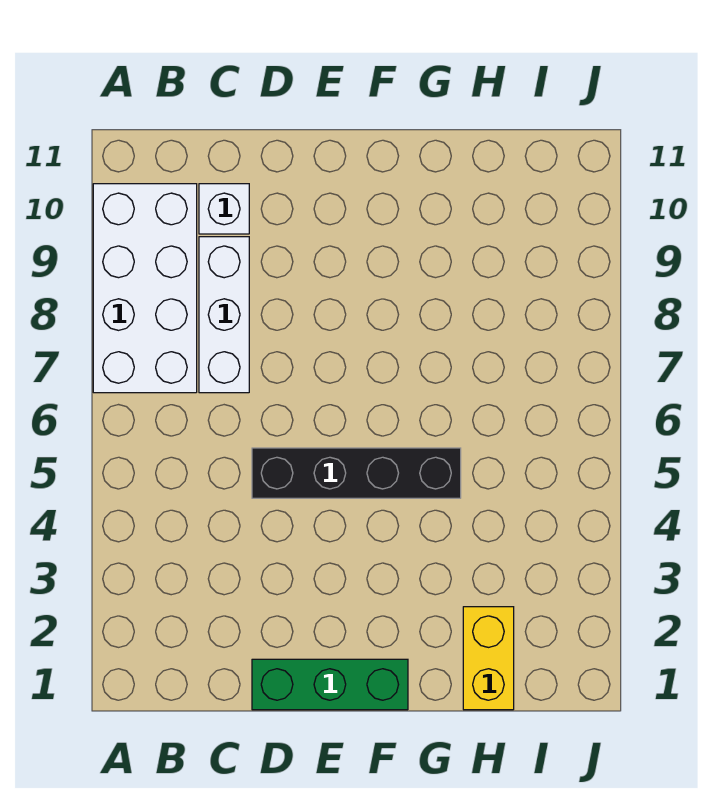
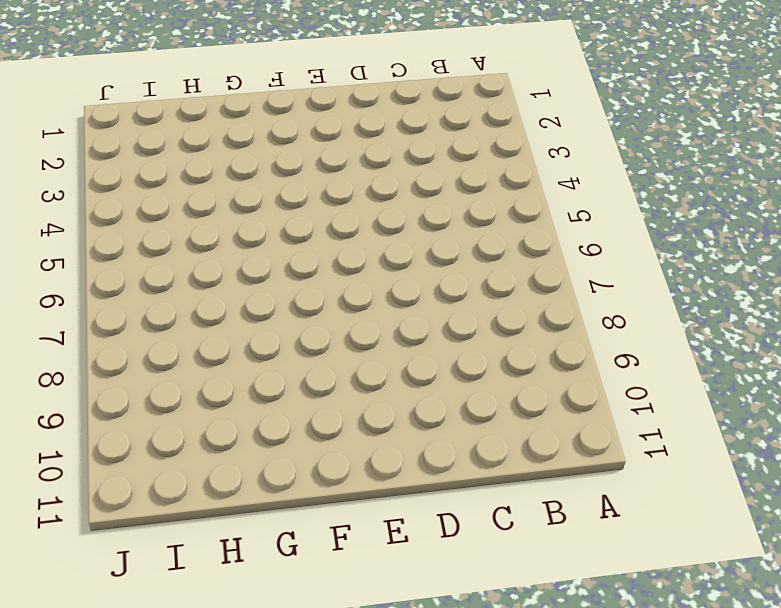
none -> white brick A7:B10 level 1
none -> white brick C7:C9 level 1

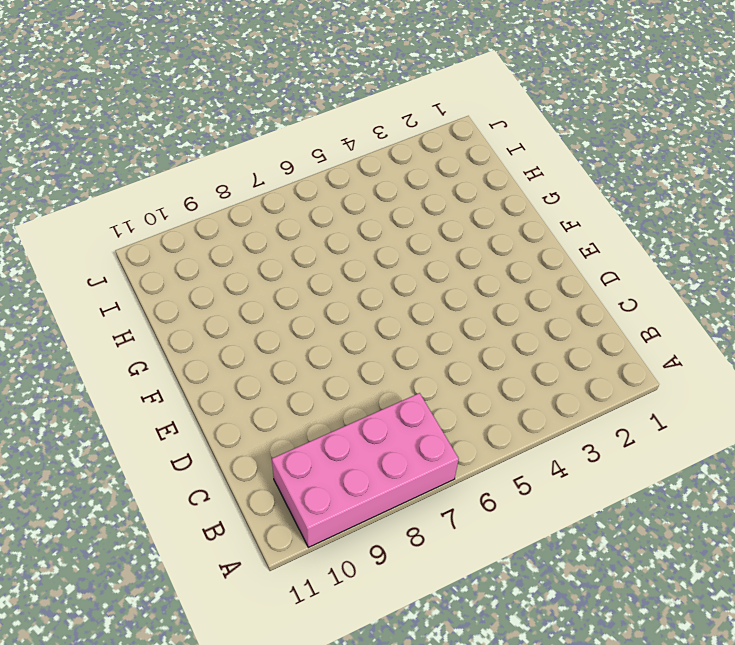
pink brick A7:B10 level 1 -> white brick A7:B10 level 1
none -> white brick C7:C9 level 1
none -> white brick C10 level 1

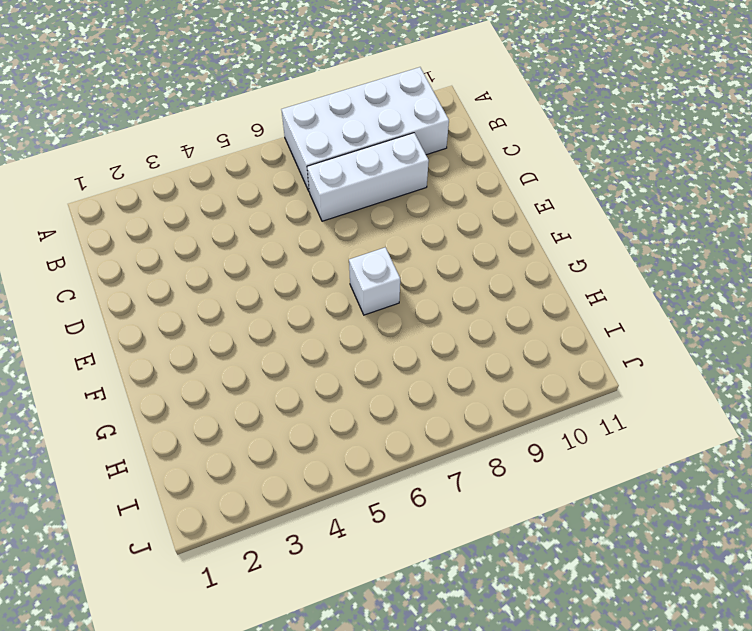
white brick F7 level 1 -> white brick C10 level 1
none -> green brick D1:F1 level 1
none -> black brick D5:G5 level 1

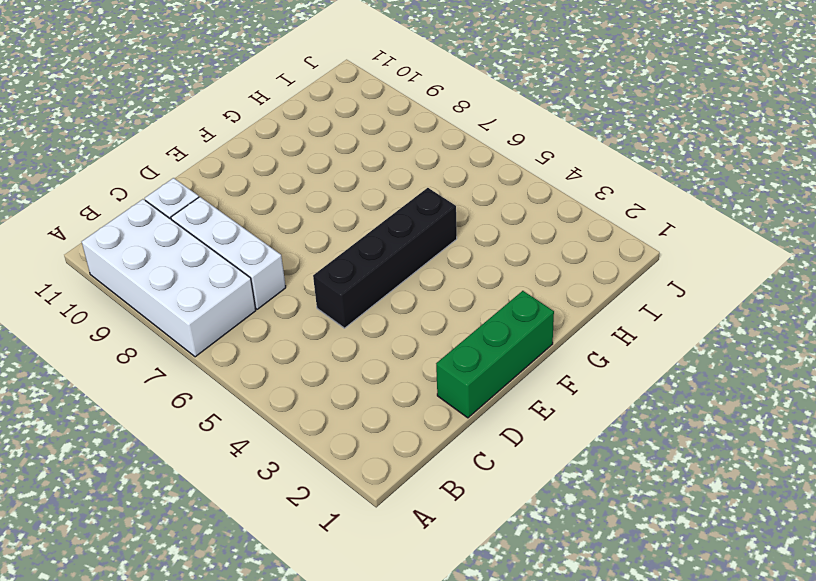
none -> yellow brick H1:H2 level 1

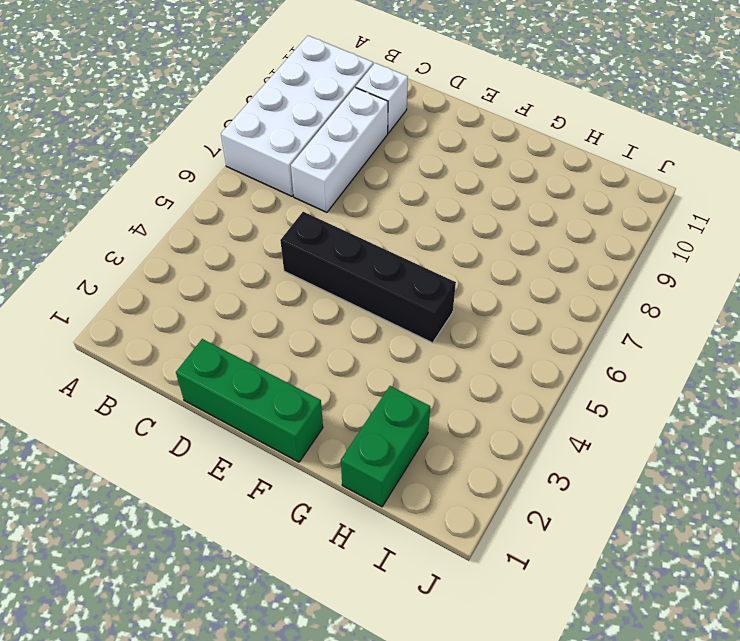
green brick H1:H2 level 1 -> yellow brick H1:H2 level 1

